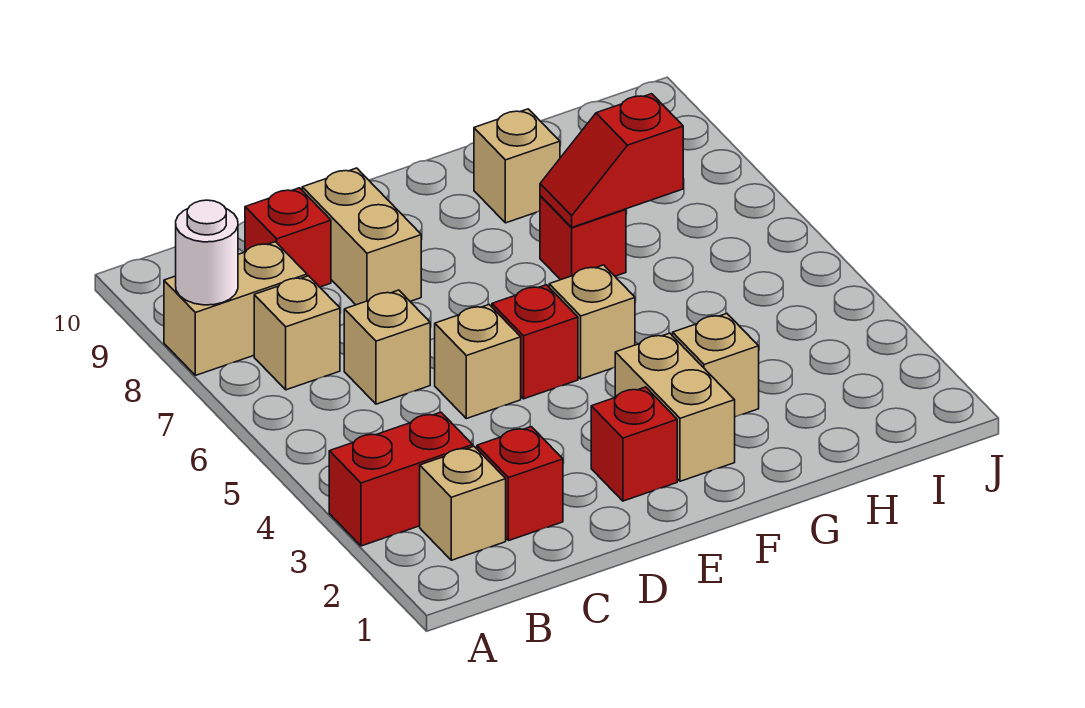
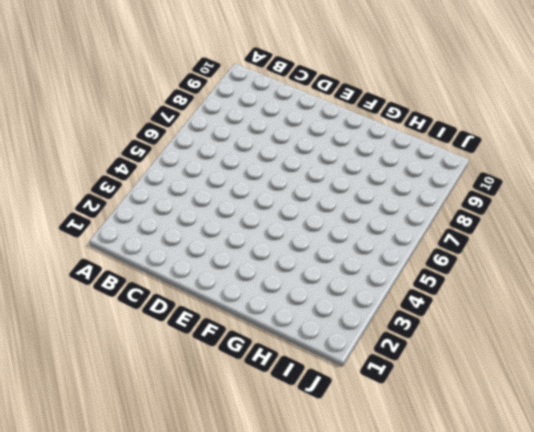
none -> red brick A3:B3 level 1
none -> tan brick A8:B8 level 1
none -> tan brick B2 level 1

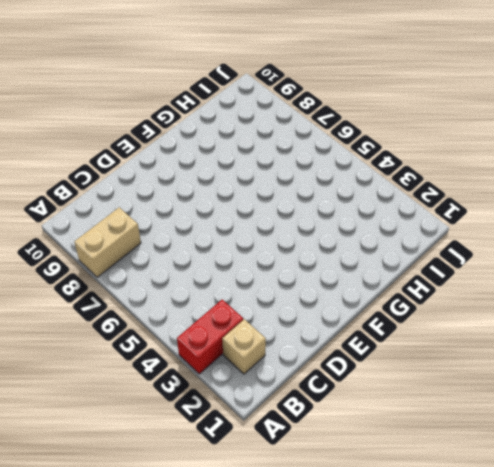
none -> tan brick B7 level 1
none -> red brick C2 level 1
none -> tan brick C6 level 1

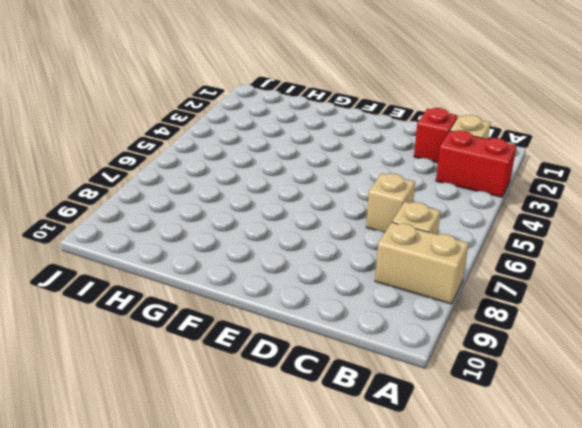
none -> red brick C9 level 1
none -> tan brick D5 level 1
none -> tan brick D8:D9 level 1

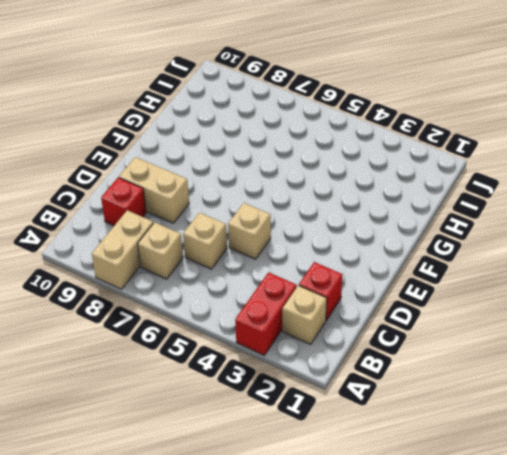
none -> red brick E2 level 1
none -> red brick E5 level 1
none -> tan brick F2:F3 level 1

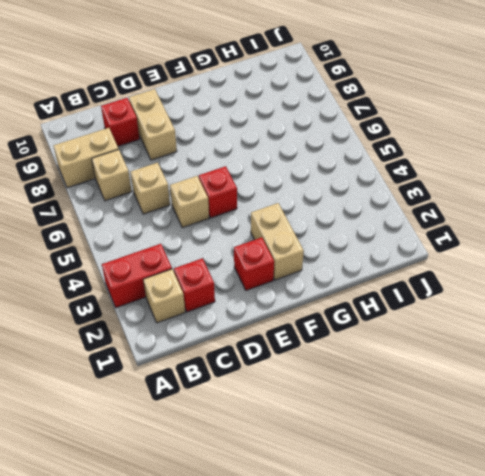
none -> tan brick F5 level 1
none -> tan brick G3 level 1
none -> red brick G7 level 1

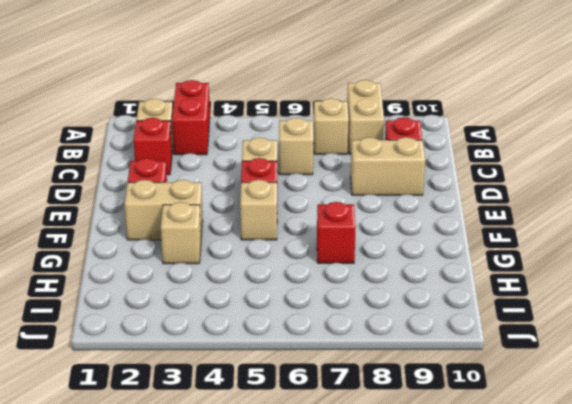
none -> tan brick G9 level 1
none -> white round brick A8 level 2
none -> red slope G7:H7 level 2 top H

